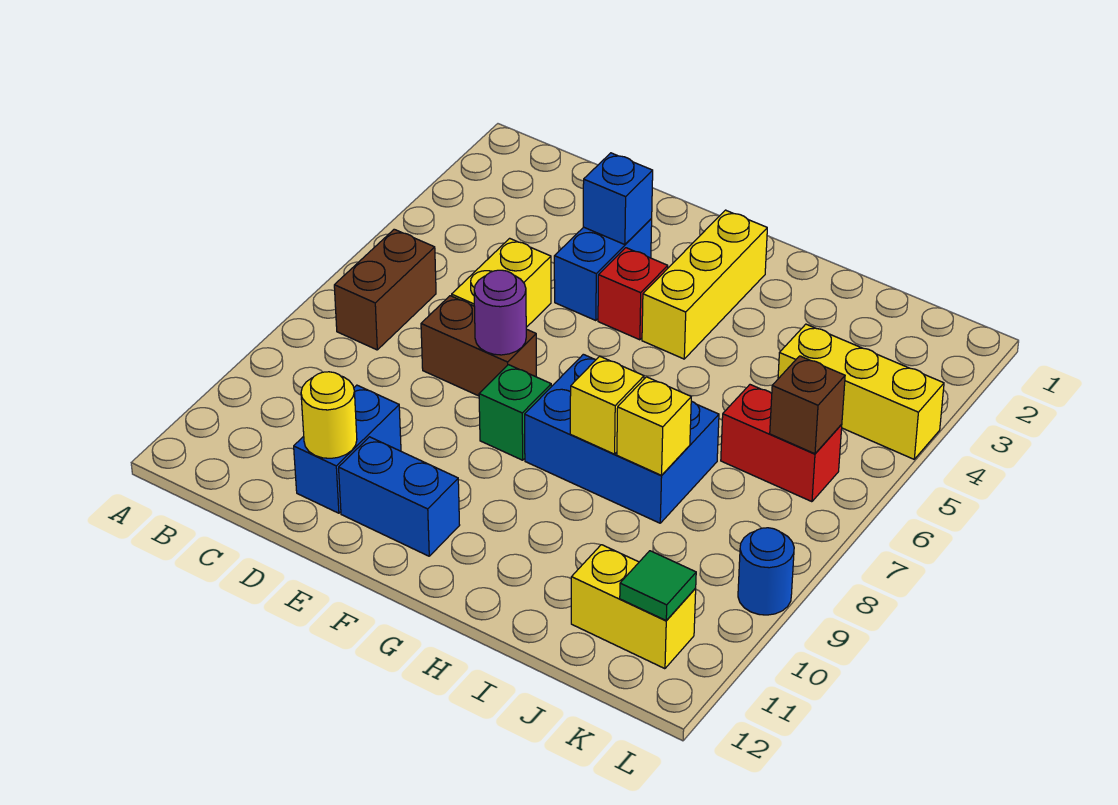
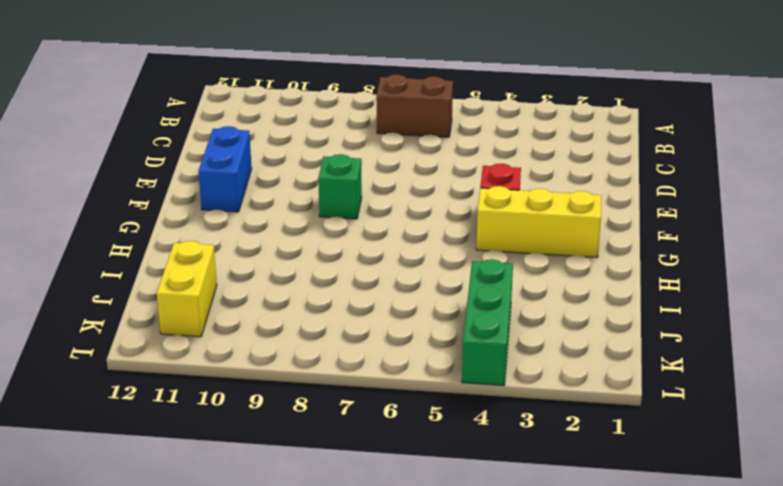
green brick J4:L4 level 1 -> yellow brick J4:L4 level 1
none -> yellow brick D5:D6 level 1
none -> brown brick D7:E7 level 1
none -> blue brick D10:D11 level 1

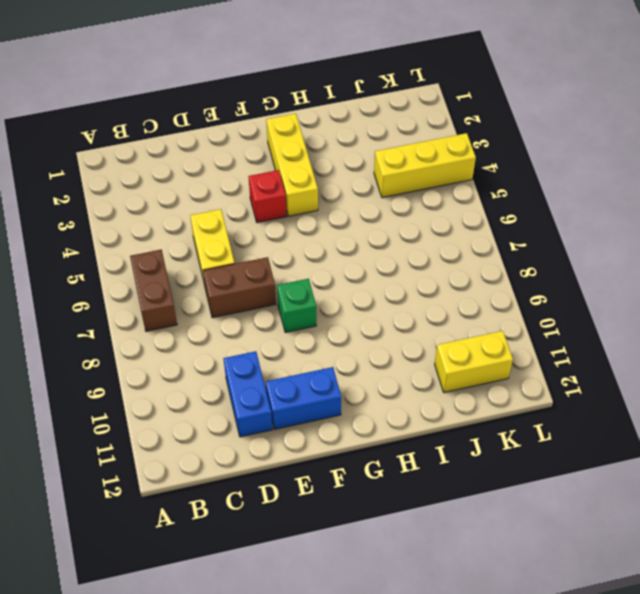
none -> blue brick E3:E4 level 1
none -> blue brick G7:I8 level 1
none -> red brick J6:K6 level 1

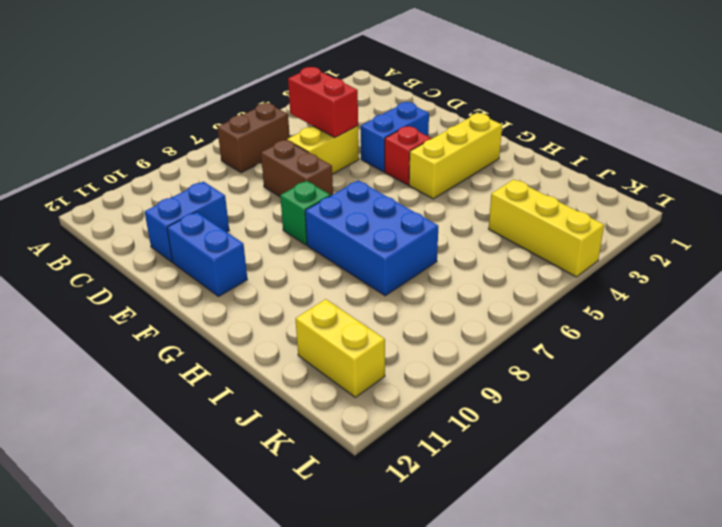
red brick C5:D5 level 2 -> red brick J6:K6 level 1
none -> blue round brick L9 level 1
none -> yellow round brick D11 level 2
none -> blue brick E3 level 2

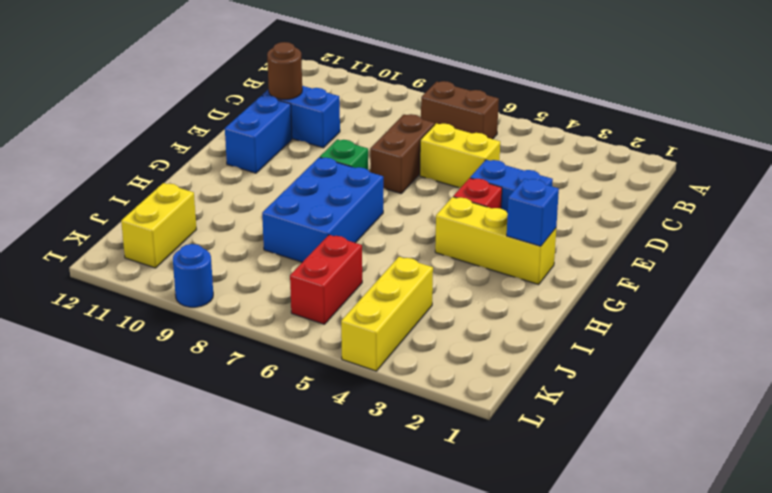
brown round brick D11 level 2 -> yellow round brick D11 level 2
blue brick G2 level 2 -> blue brick E3 level 2
none -> purple round brick E7 level 2
none -> yellow brick H8 level 2
none -> yellow brick I8 level 2

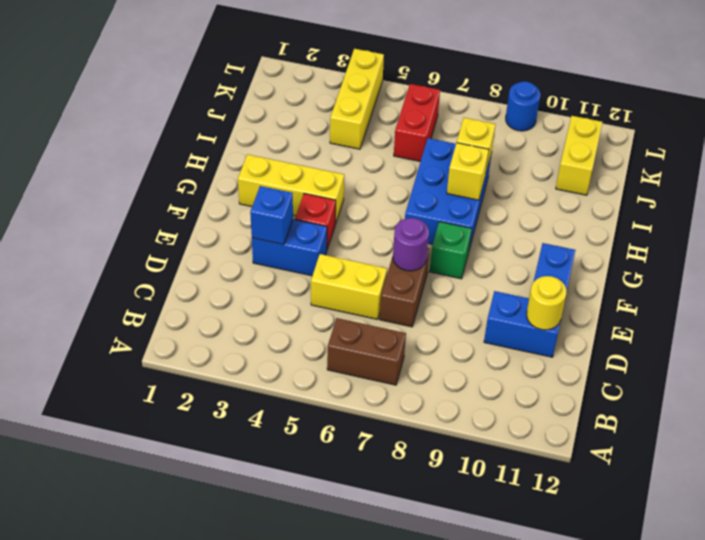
none -> brown brick K6 level 2
none -> green tile K11 level 2

